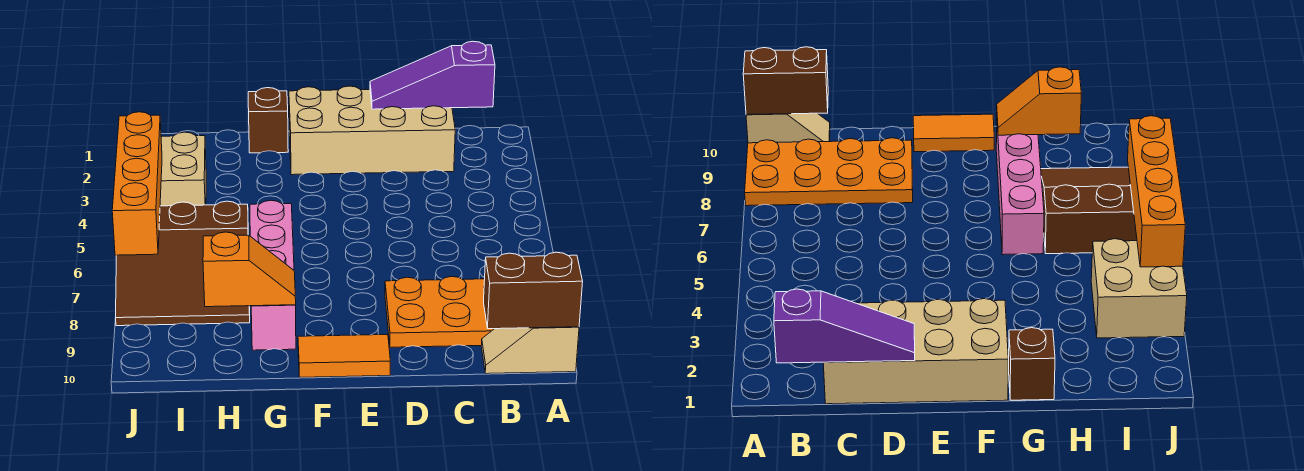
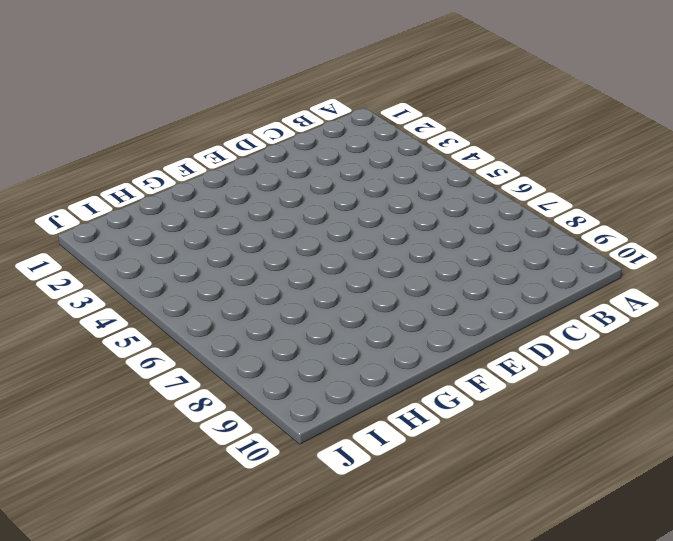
none -> orange plate A8:D9 level 1
none -> tan slope A10:B10 level 1 top A
none -> tan brick C1:F2 level 1

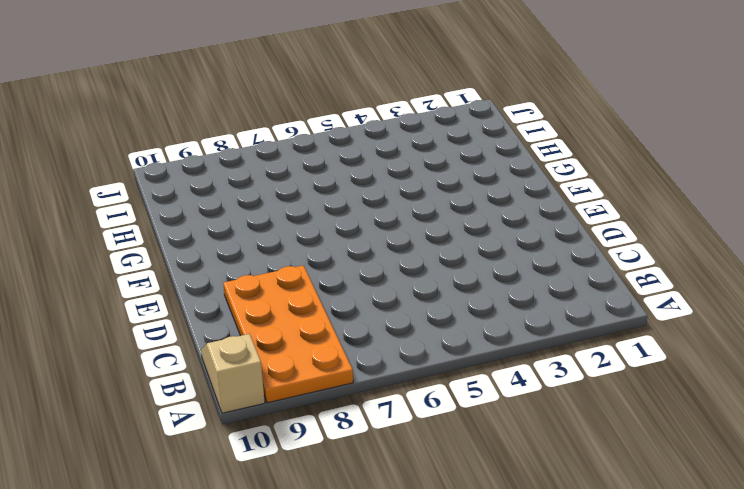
none -> tan brick C1:F2 level 1
none -> orange tile E10:F10 level 1
none -> brown brick G1 level 1

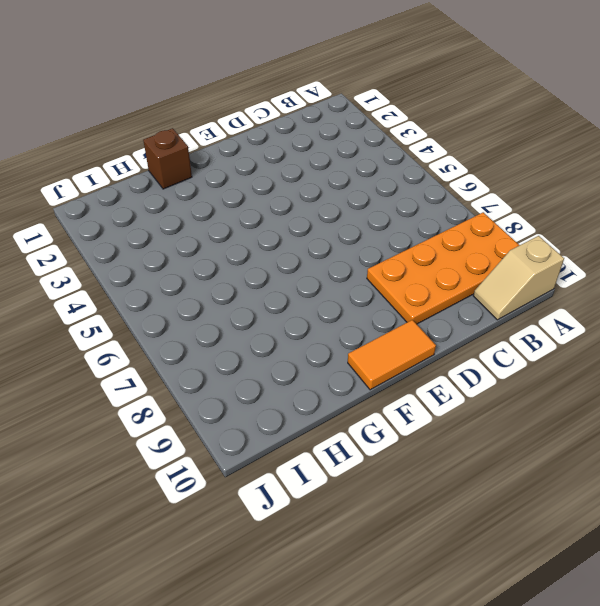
none -> tan brick C1:F2 level 1
none -> pink brick G6:G9 level 1
none -> brown slope H6:J8 level 1 top 6

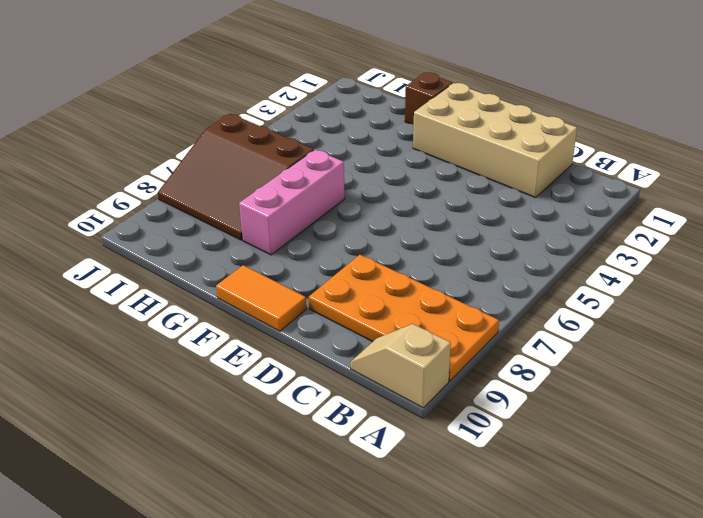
pink brick G6:G8 level 1 -> pink brick G6:G9 level 1
none -> tan brick I3:J4 level 1
none -> brown brick A10:B10 level 2
none -> purple slope B1:D1 level 2 top B

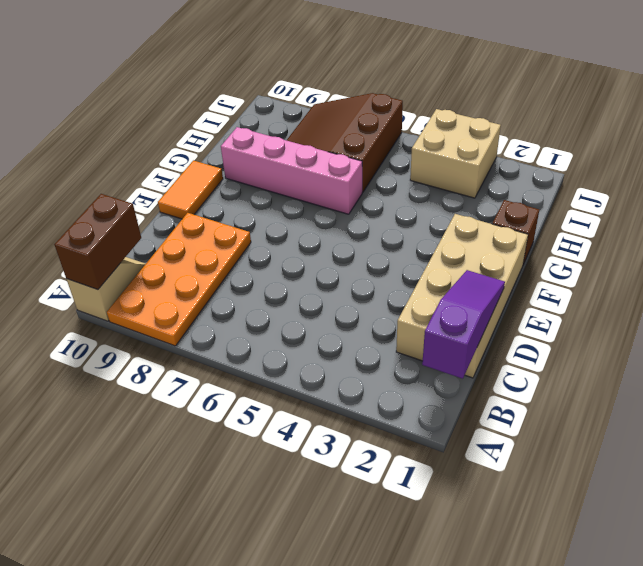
none -> orange slope G9:H9 level 2 top H
none -> orange brick J4:J7 level 2

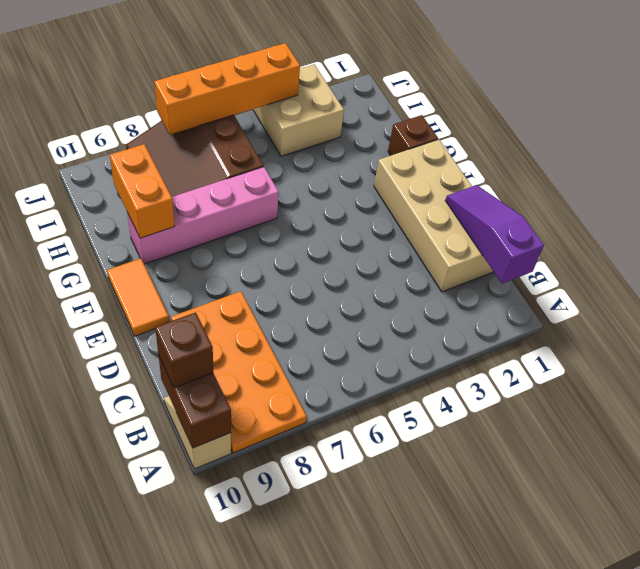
brown brick B10 level 3 -> none
orange brick G9:H9 level 2 -> orange slope G9:H9 level 2 top H

